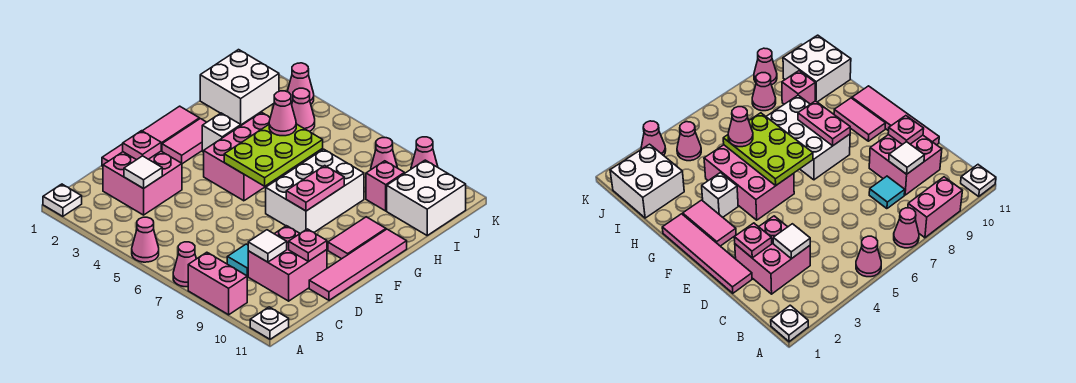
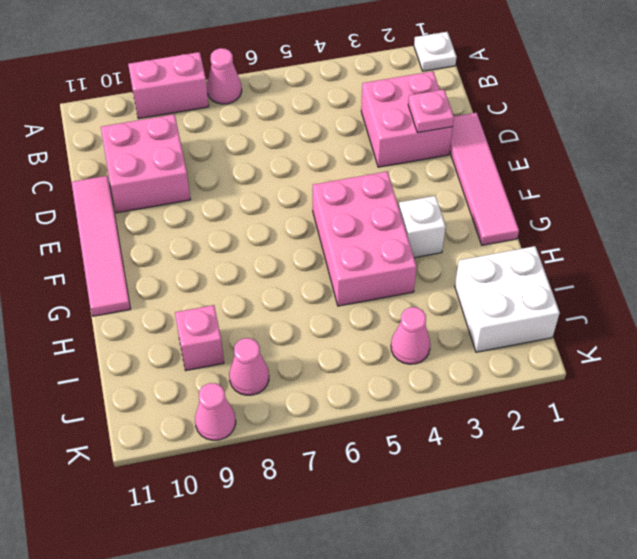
none -> pink cone A5 level 1
none -> white plate A11 level 1
none -> cyan tile C8 level 1

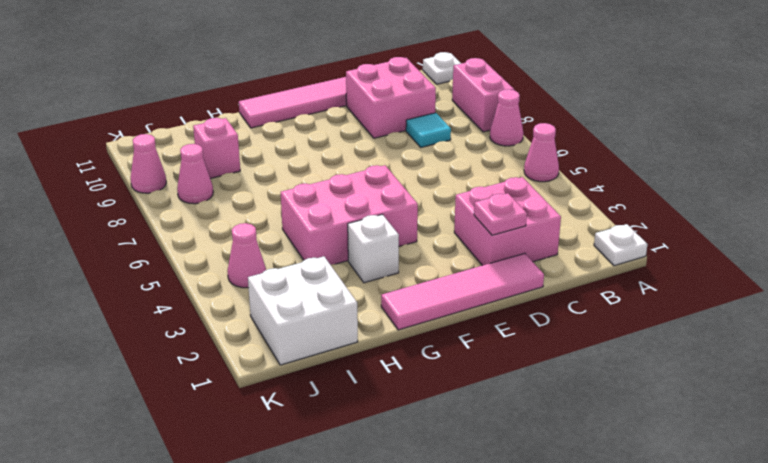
none -> pink tile F2:G2 level 1
none -> white brick F7:H8 level 1
none -> pink tile F10:G10 level 1

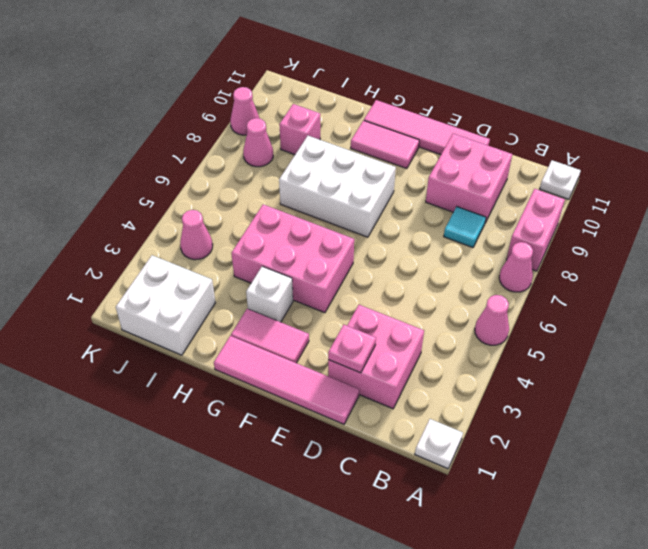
none -> white brick I10:J11 level 1
none -> pink cone K3 level 1
none -> white tile C3 level 2

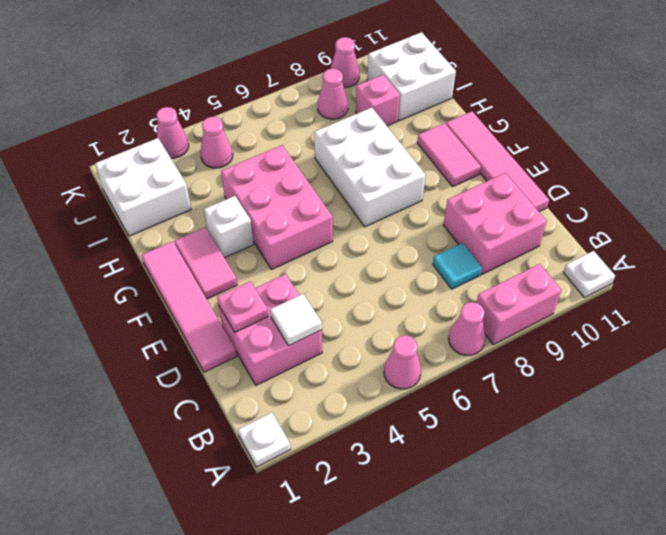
none -> white tile C9 level 2
none -> pink plate D10 level 2
none -> lime plate F5:H6 level 2

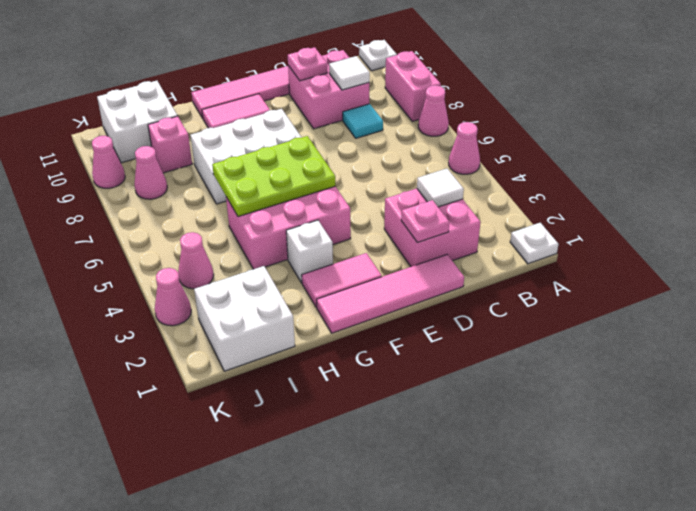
none -> pink plate F8:G8 level 2
none -> pink cone H5 level 3

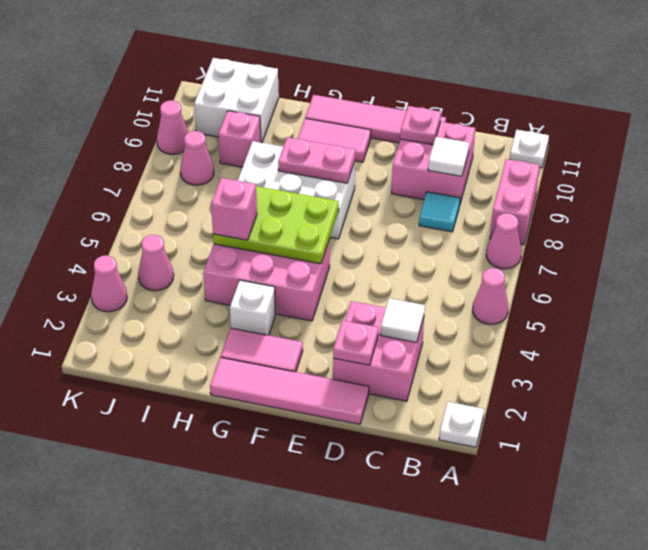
pink brick H5 level 3 -> pink cone H5 level 3
none -> white brick I1:J2 level 1

